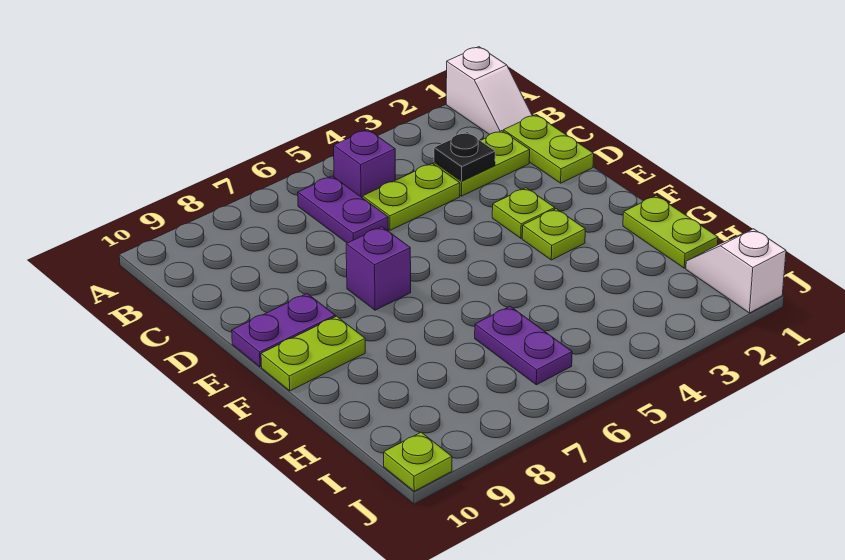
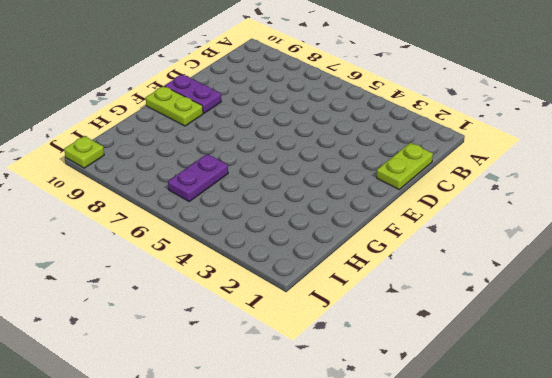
none -> white slope A1:B1 level 1 top A
none -> purple brick B5 level 1
none -> purple plate B6:C6 level 1

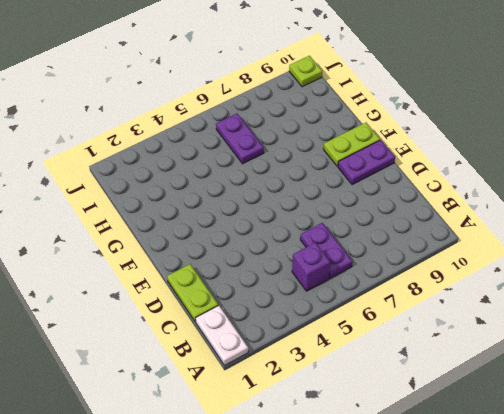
white plate A1:B1 level 1 -> white slope A1:B1 level 1 top A
none -> lime plate C2:C3 level 1
none -> lime plate C4:C5 level 1
none -> lime plate E3 level 1

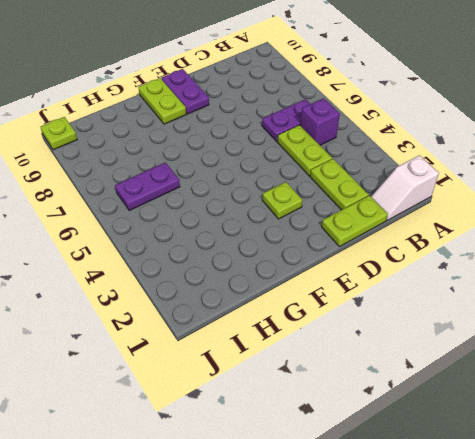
none -> purple brick E7 level 1
none -> lime plate F3 level 1
none -> lime plate G1:H1 level 1

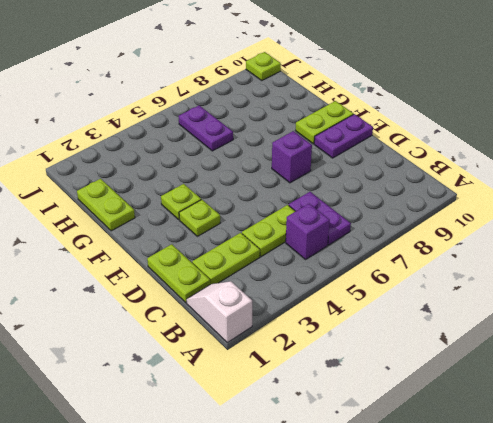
none -> white slope I1:J1 level 1 top J
none -> black plate C3 level 2

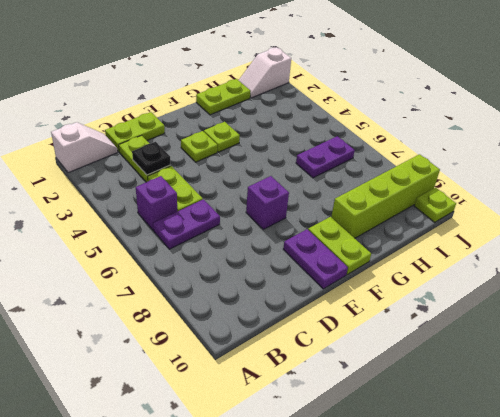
lime brick G9:J9 level 1 -> none

